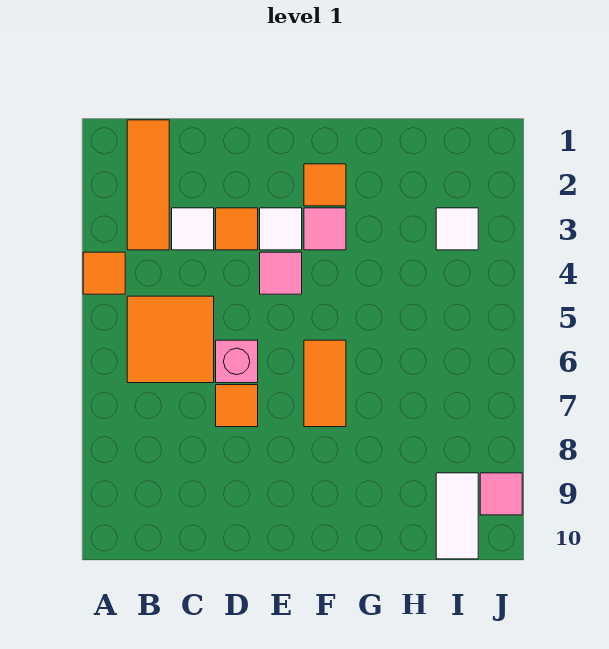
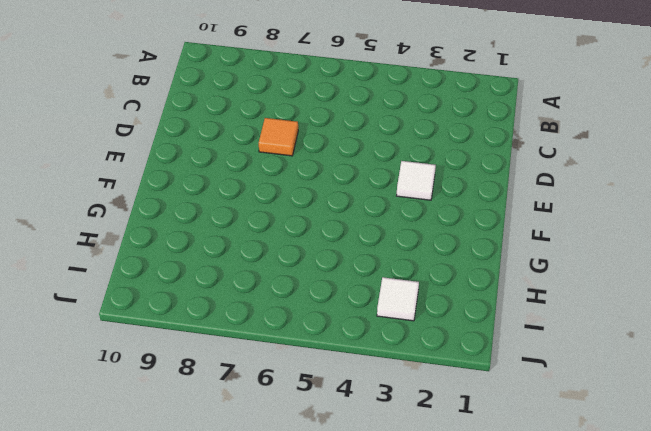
none -> orange tile A4 level 1
none -> orange tile B1:B3 level 1
none -> orange tile B5:C6 level 1

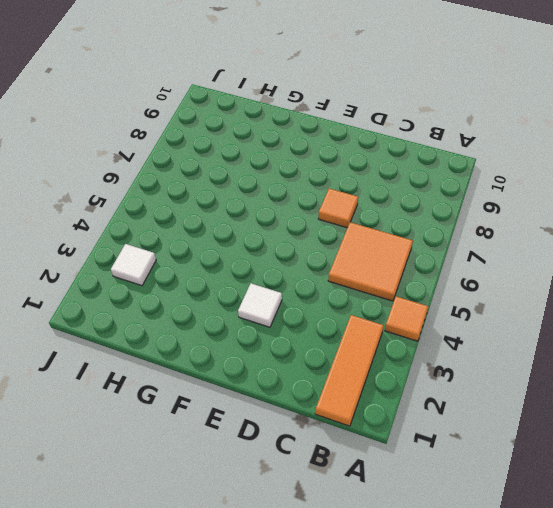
none -> white tile C3 level 1
none -> orange tile D3 level 1
none -> pink brick D6 level 1

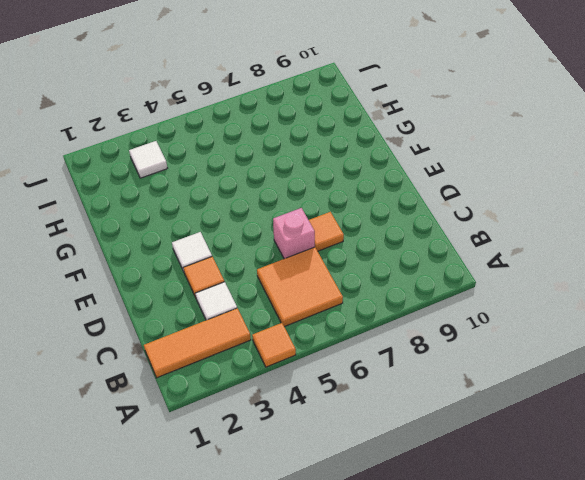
none -> pink tile E4 level 1
none -> orange tile F2 level 1
none -> pink tile F3 level 1

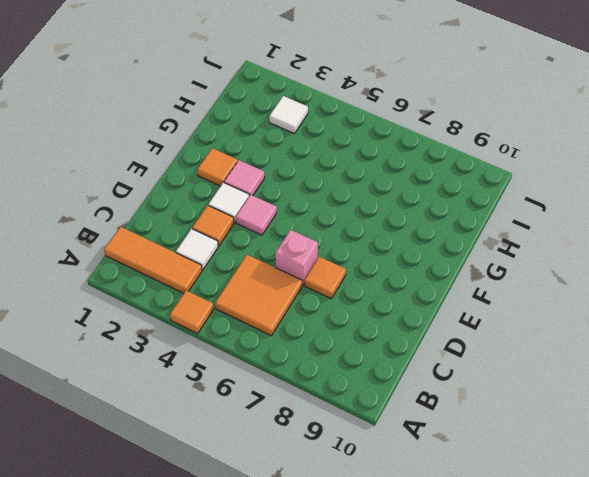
none -> orange tile F6:F7 level 1
none -> white tile I9:I10 level 1
none -> pink tile J9 level 1

